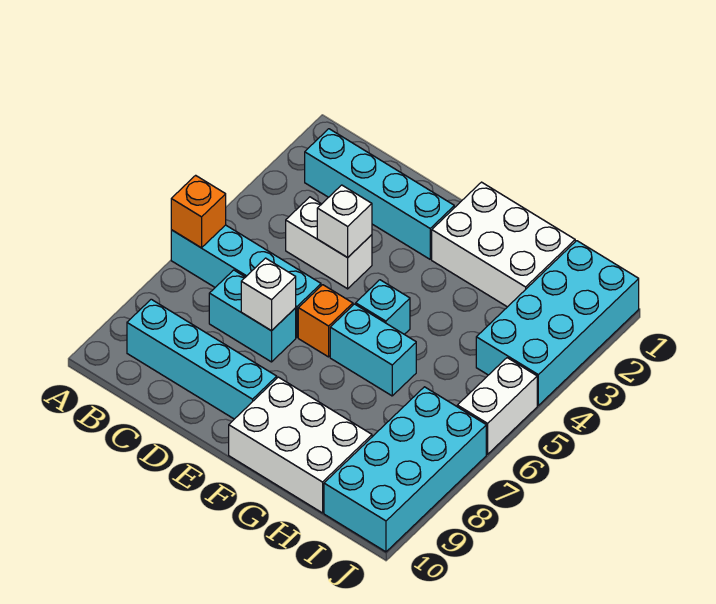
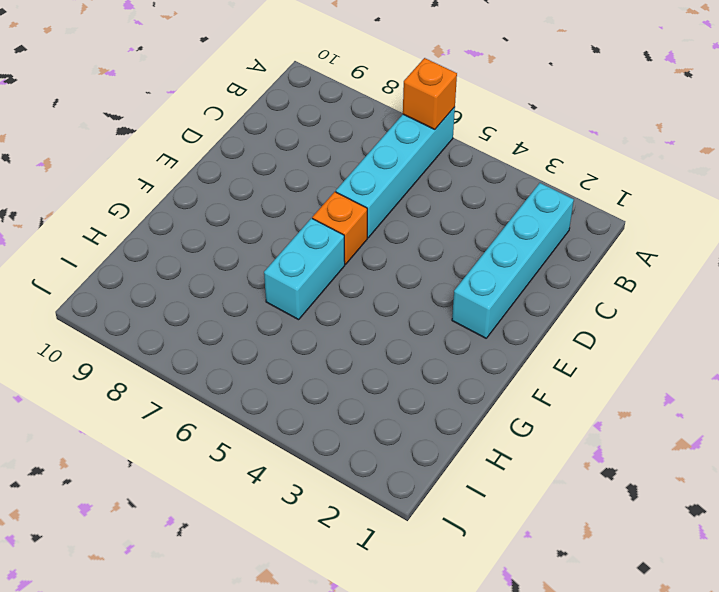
none -> cyan brick B9:E9 level 1
none -> white brick C4:D4 level 1
none -> cyan brick C7:D7 level 1

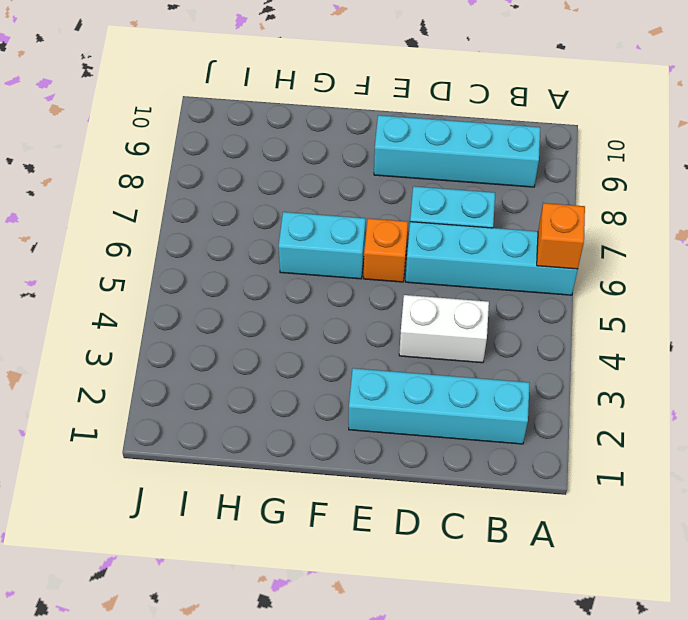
none -> white brick F1:H2 level 1
none -> cyan brick F5 level 1
none -> white brick F9:H10 level 1

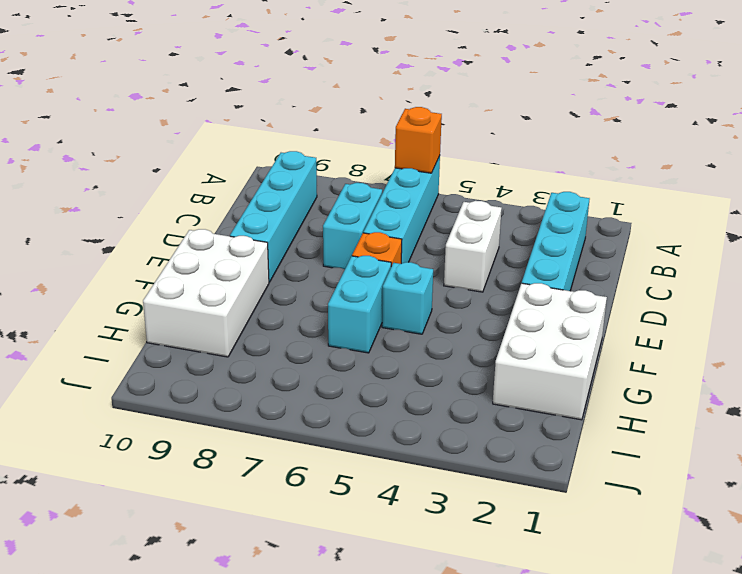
none -> cyan brick I1:J4 level 1
none -> cyan brick I7:J10 level 1
none -> white brick J5:J6 level 1

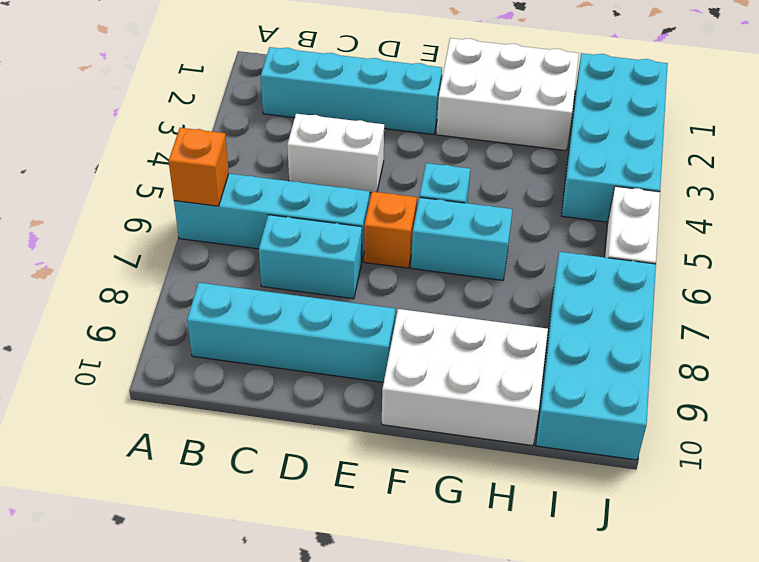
none -> white brick D4 level 2
none -> white brick D7 level 2

